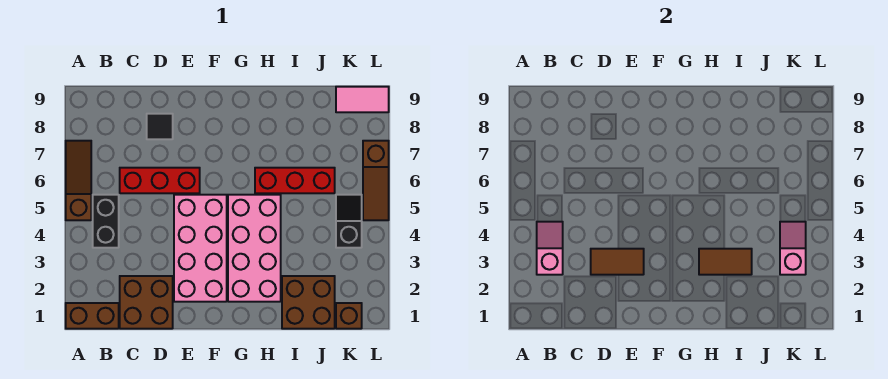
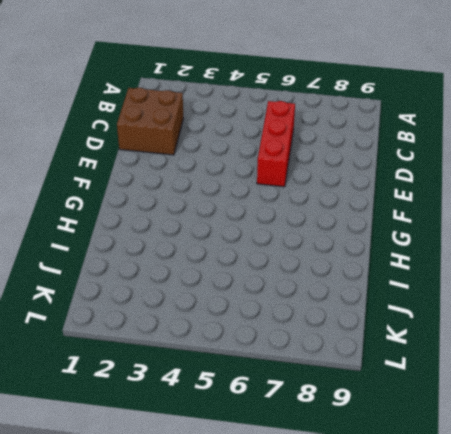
none -> brown brick A1:B1 level 1
none -> brown slope A5:A7 level 1 top 5
none -> black brick B4:B5 level 1

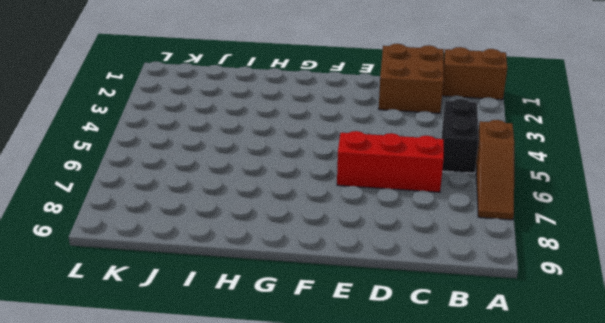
none -> black tile D8 level 1
none -> pink brick E2:F5 level 1
none -> pink brick G2:H5 level 1

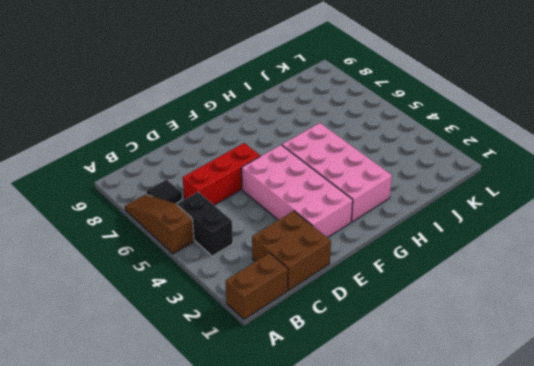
black tile B7 level 1 -> black tile D8 level 1
none -> red brick H6:J6 level 1
none -> brown brick I1:J2 level 1
none -> brown brick K1 level 1

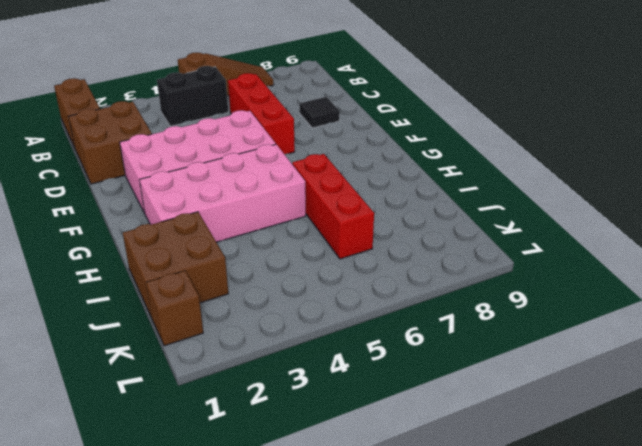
none -> black slope K4:K5 level 1 top 4
none -> pink tile K9:L9 level 1
none -> brown slope L5:L7 level 1 top 7

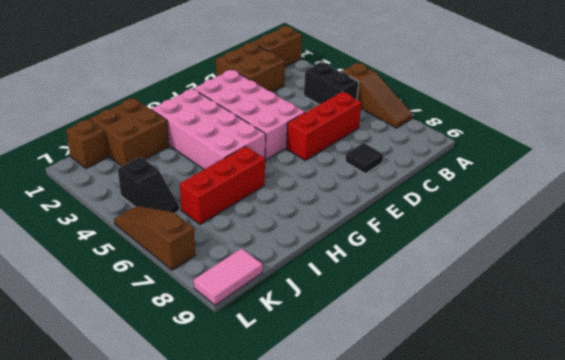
none -> pink slope B3:B4 level 2 top 3
none -> brown tile D3:E3 level 2
none -> brown tile H3:I3 level 2

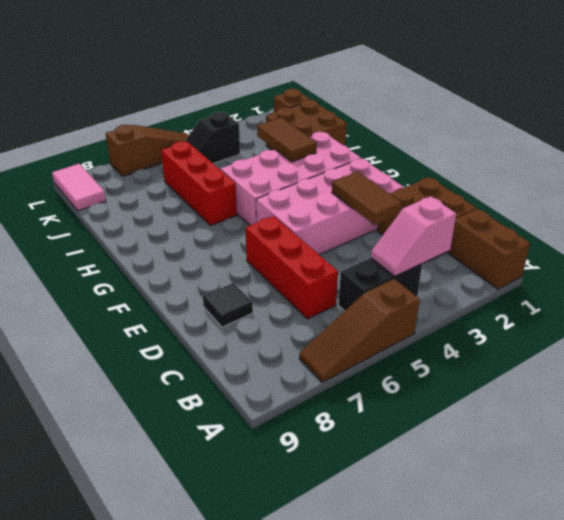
none -> pink slope K3:K4 level 2 top 3

